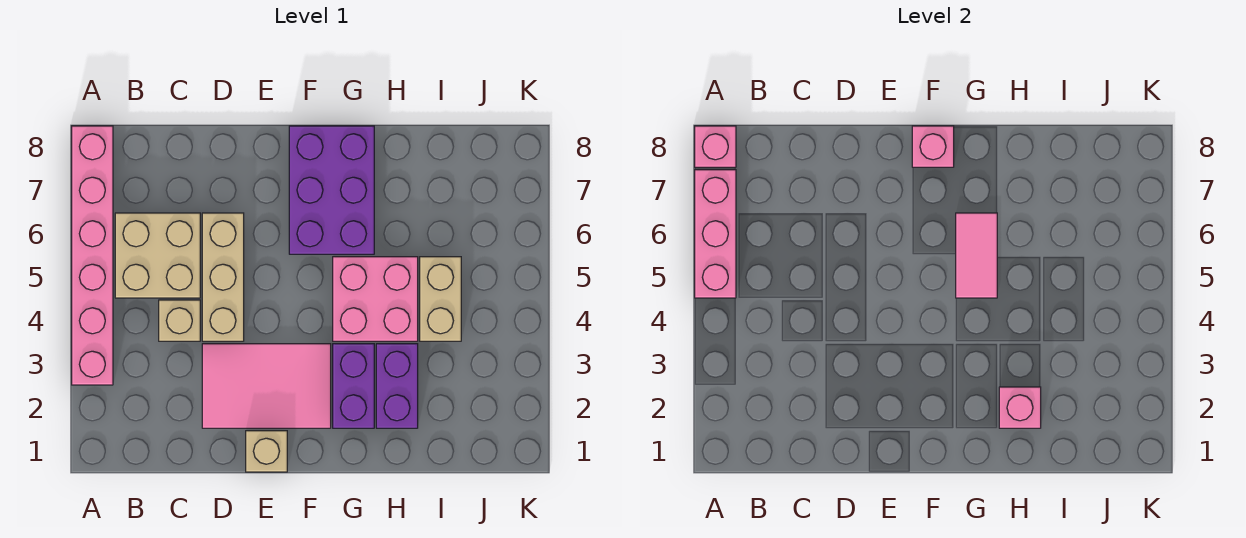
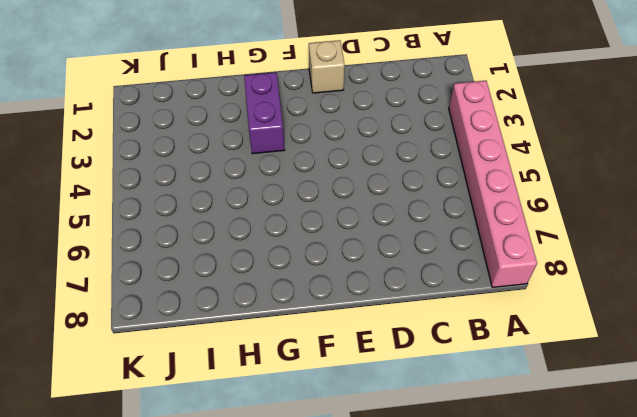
none -> tan brick B5:C6 level 1
none -> tan brick C4 level 1
none -> pink tile D2:F3 level 1

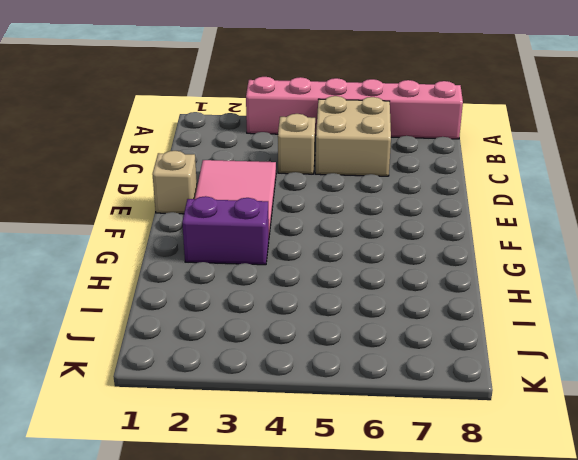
none -> tan brick D4:D6 level 1
none -> purple brick F6:G8 level 1
none -> pink brick G4:H5 level 1

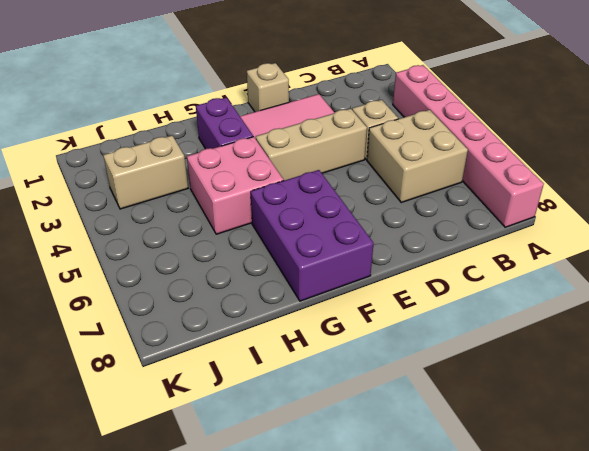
tan brick D4:F4 level 1 -> tan brick D4:D6 level 1
tan brick I3:J3 level 1 -> tan brick I4:I5 level 1
none -> purple brick H2:H3 level 1
none -> pink brick A5:A7 level 2
none -> pink brick A8 level 2

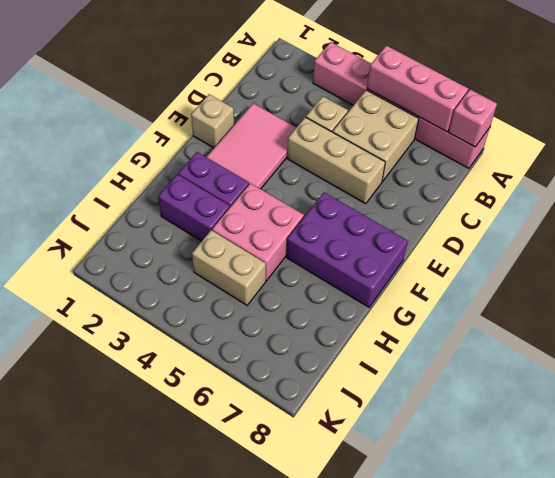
none -> pink brick F8 level 2
none -> pink tile G5:G6 level 2
none -> pink brick H2 level 2

